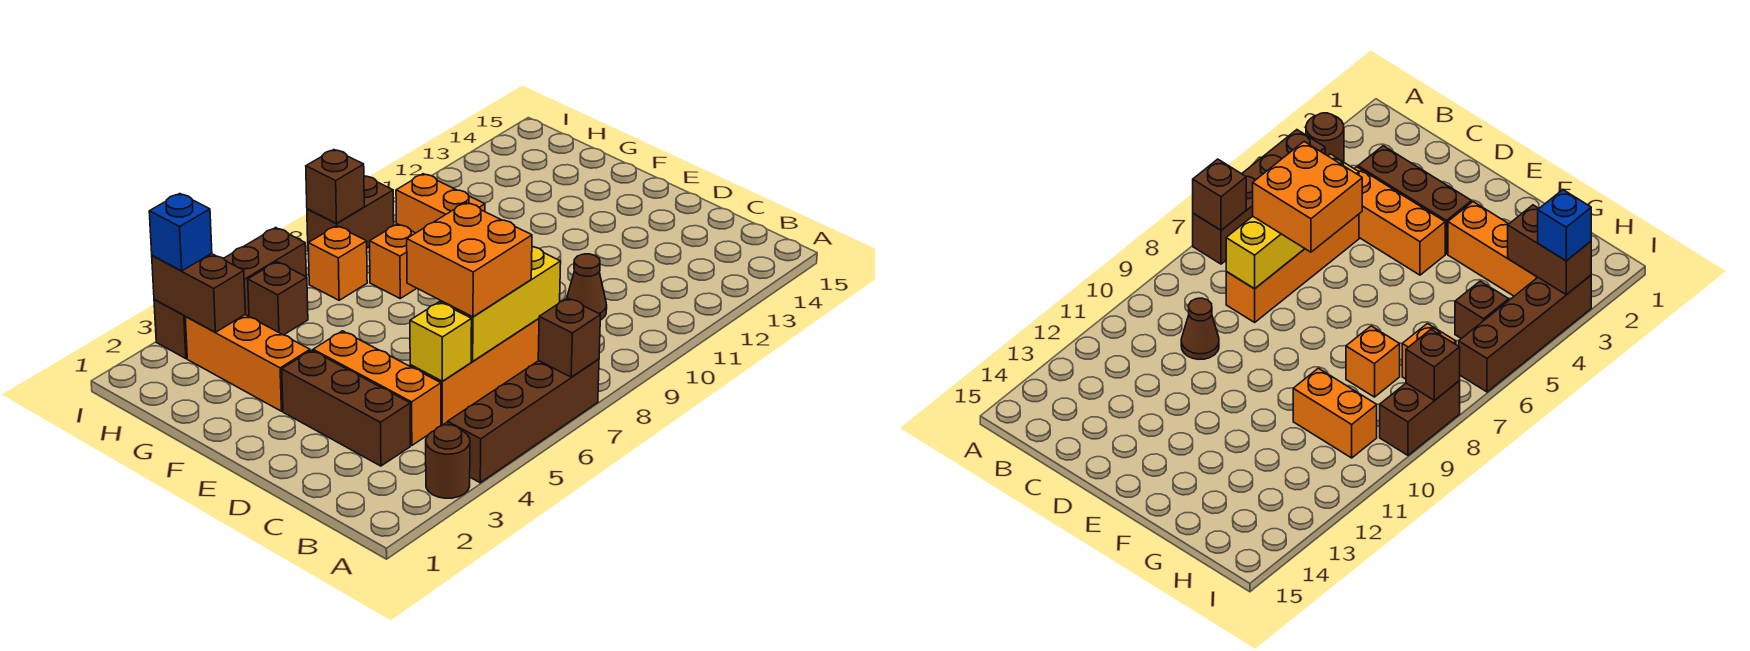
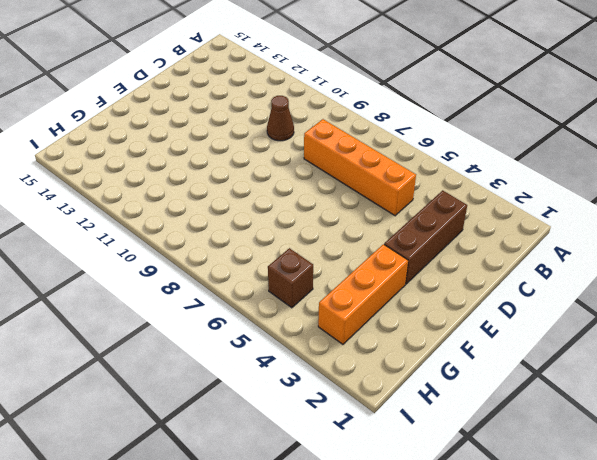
none -> brown round brick A3 level 1
none -> brown brick A4:A7 level 1
none -> orange brick C4:E4 level 1

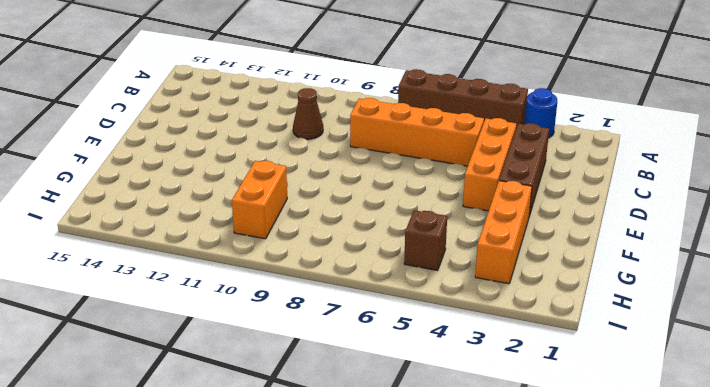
blue round brick A3 level 1 -> brown round brick A3 level 1
none -> orange brick G8 level 1
none -> orange brick H7 level 1
none -> brown brick I3:I6 level 1

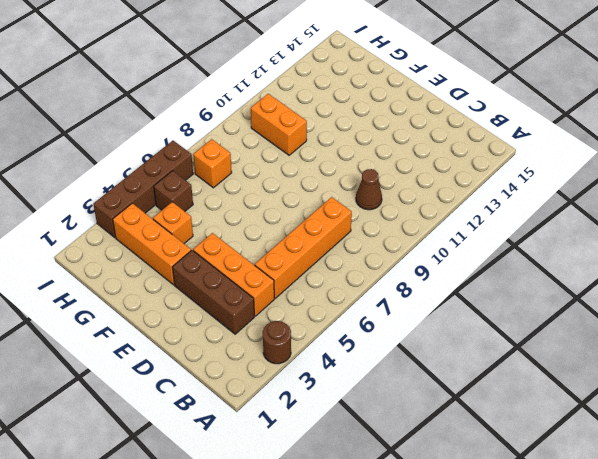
orange brick G4 level 1 -> orange brick G8 level 1
none -> brown brick A4:A7 level 1
none -> brown brick I8:I9 level 1
none -> brown brick A7 level 2

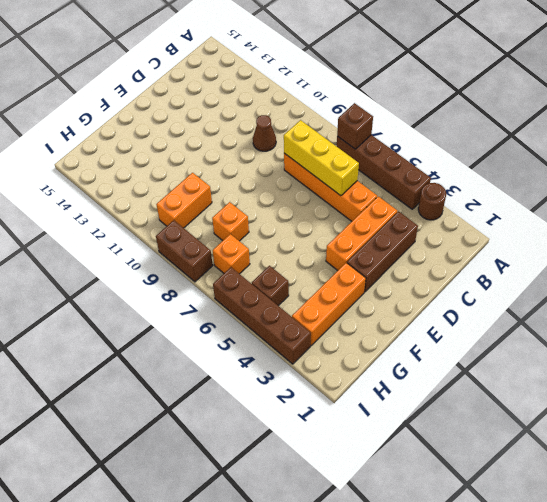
none -> yellow brick C5 level 2
none -> brown brick H3:I3 level 2
none -> brown brick I8 level 2

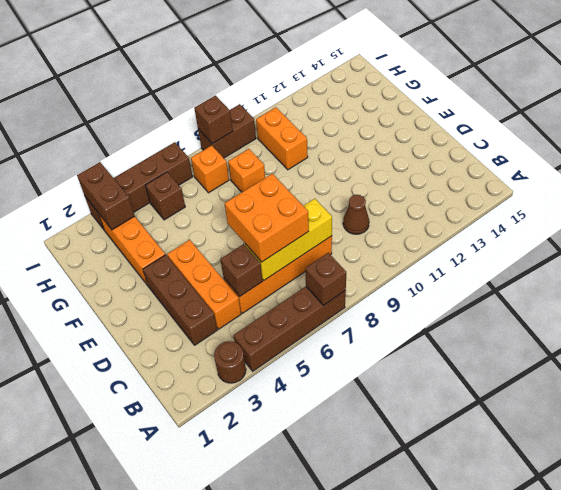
brown brick C5 level 2 -> yellow brick C5 level 2
none -> blue brick I3 level 3

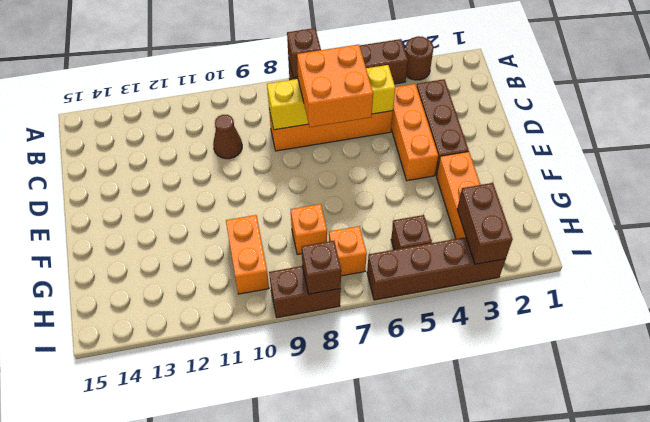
none -> blue brick I3 level 3

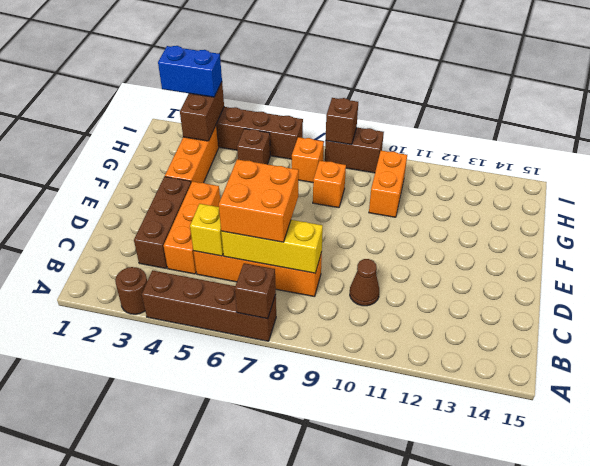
blue brick I2:I3 level 3 -> blue brick I3 level 3

